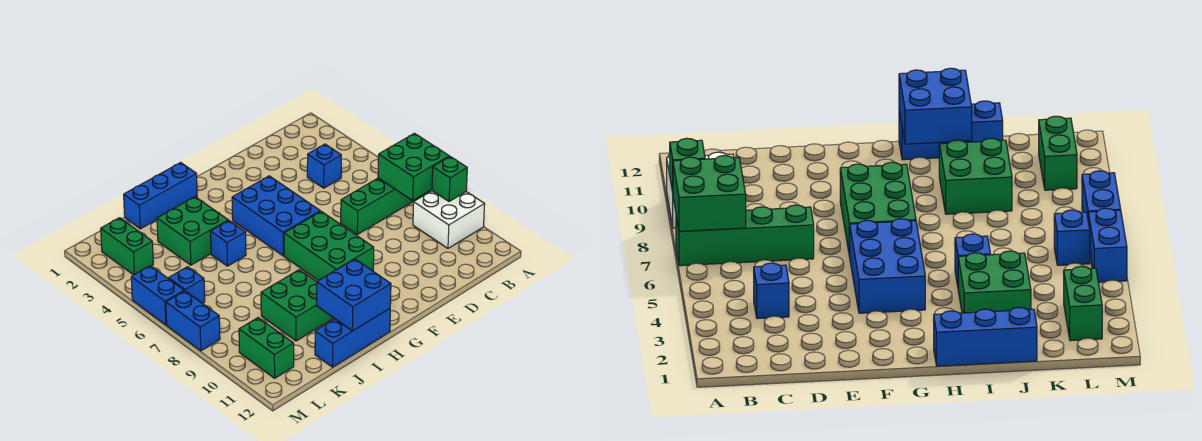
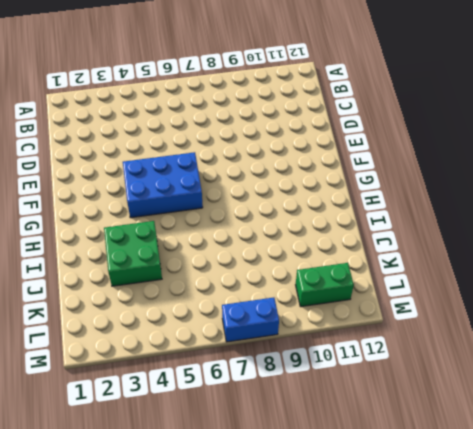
none -> green brick A7:D7 level 1
none -> white brick A9:B10 level 1
none -> blue brick C4 level 1

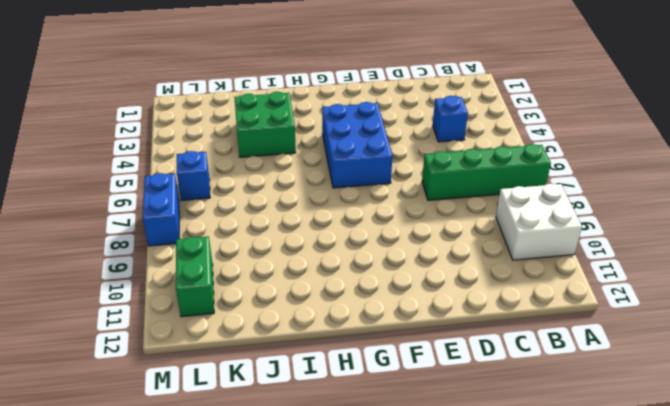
none -> green brick F7:G9 level 1
none -> blue brick H1:J1 level 1
none -> blue brick H12:J12 level 1

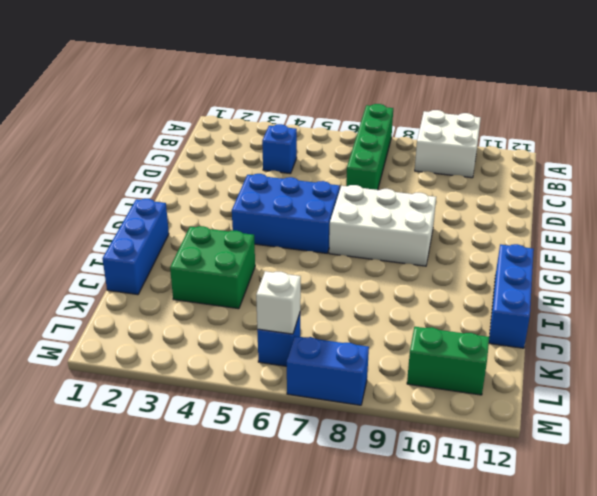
white brick F7:G9 level 1 -> green brick F7:G9 level 1
white brick L6 level 2 -> none
none -> blue brick I5 level 1
none -> green brick I9:J10 level 1
none -> green brick L2:L3 level 1

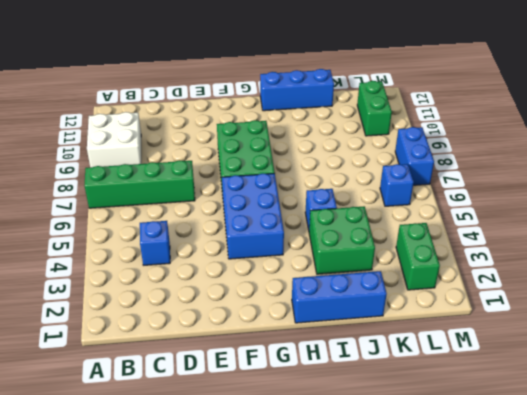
none -> green brick I9:J10 level 1
none -> blue brick M5:M6 level 1
none -> green brick A7:B8 level 2

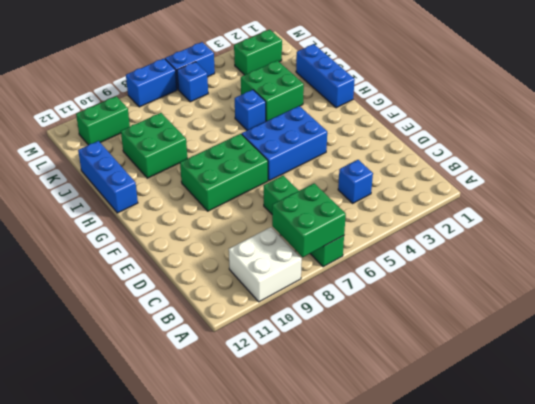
none -> green brick A9 level 2
none -> blue brick H11:I12 level 2

